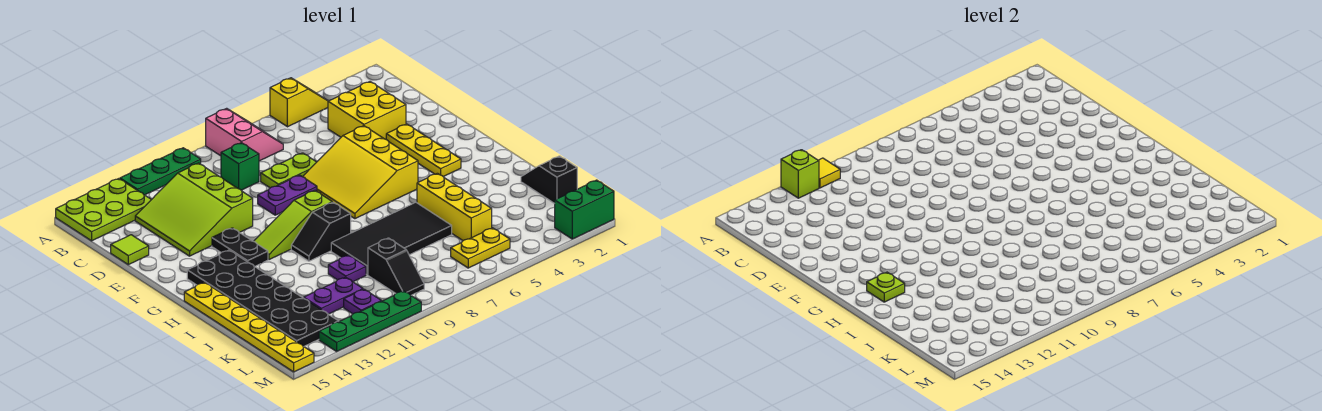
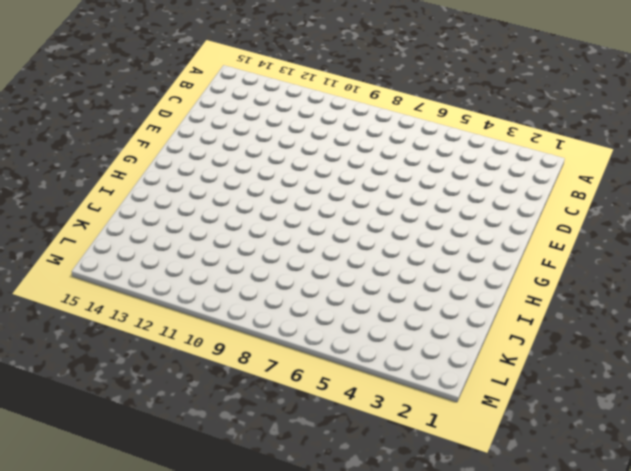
none -> yellow slope A4:A5 level 1 top 5
none -> pink slope A7:B8 level 1 top 8
none -> green plate A10:A12 level 1
none -> lime plate A13:B15 level 1

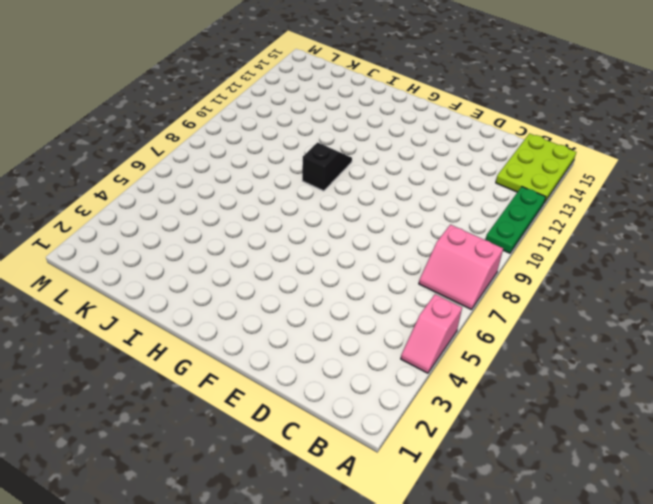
pink slope A4:A5 level 1 top 5 -> yellow slope A4:A5 level 1 top 5
none -> yellow brick C3:D4 level 1
none -> green brick C9 level 1
none -> lime slope C11:E13 level 1 top 11
none -> lime plate D7:D8 level 1

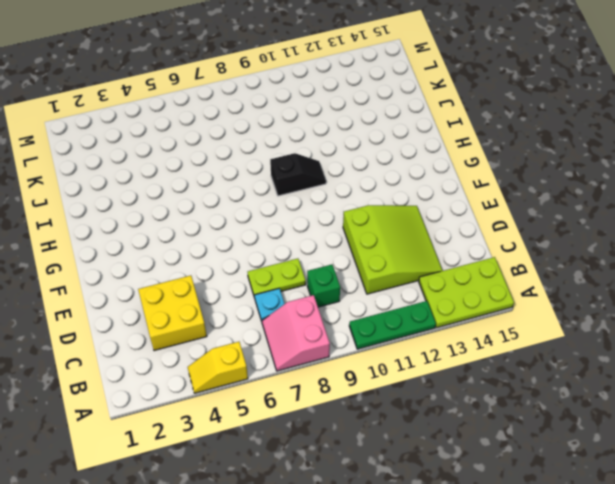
cyan plate C7 level 1 -> none
none -> lime tile D15 level 1
none -> yellow plate E3:G3 level 1
none -> yellow slope E5:G7 level 1 top 5
none -> purple plate E8:E9 level 1

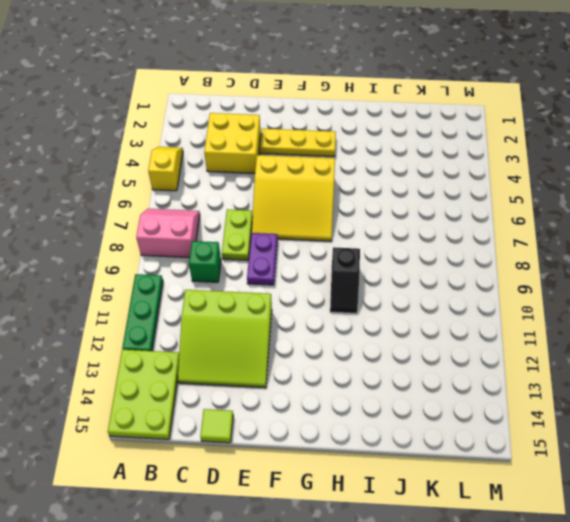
none -> black plate F12:G12 level 1
none -> lime slope G9:G11 level 1 top 9
none -> black plate G13:L14 level 1
none -> yellow plate H15:M15 level 1

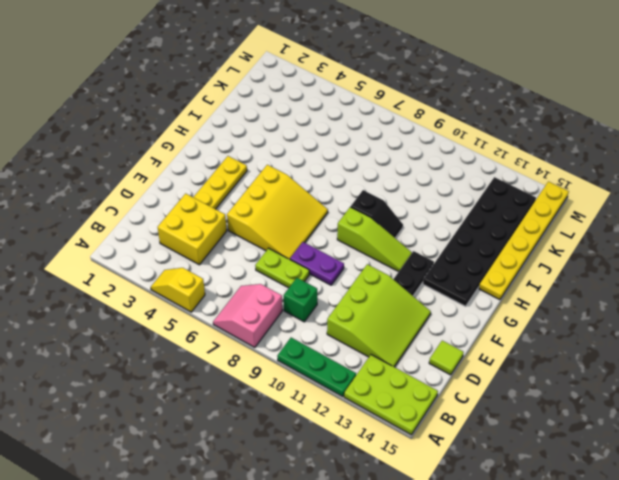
none -> yellow brick I5:K5 level 1
none -> black tile I6:J9 level 1
none -> black slope J1:K1 level 1 top K
none -> purple plate J10 level 1

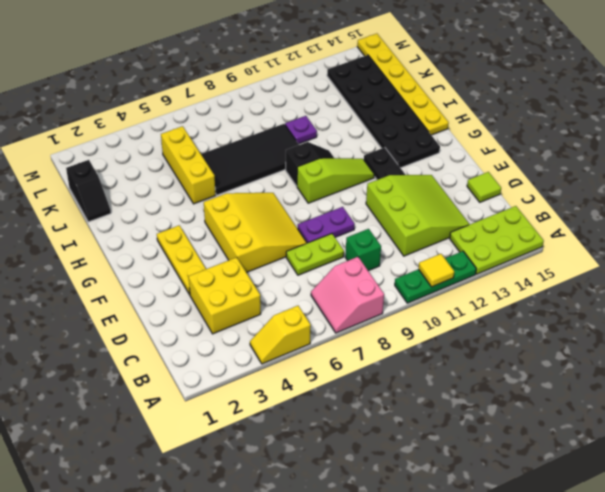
none -> black slope K9:L9 level 1 top K
none -> purple plate K11:K12 level 1
none -> yellow plate L5:L6 level 1
none -> purple plate L11 level 1

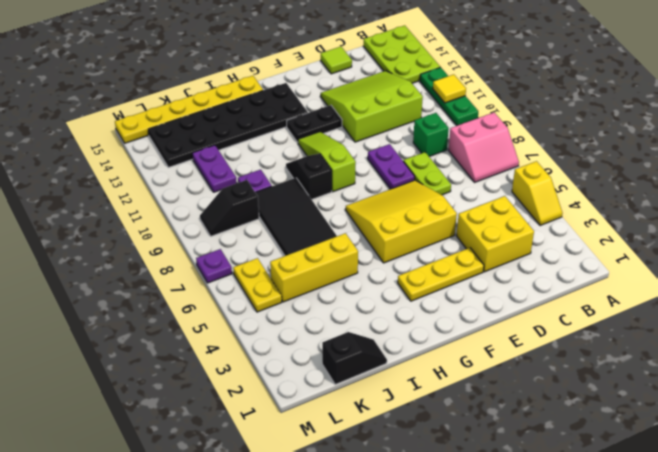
purple plate M7 level 1 -> purple plate L11 level 1
none -> green brick M1:M2 level 1
none -> green plate M10:M13 level 1
none -> lime brick A12 level 2
none -> lime plate H14 level 2

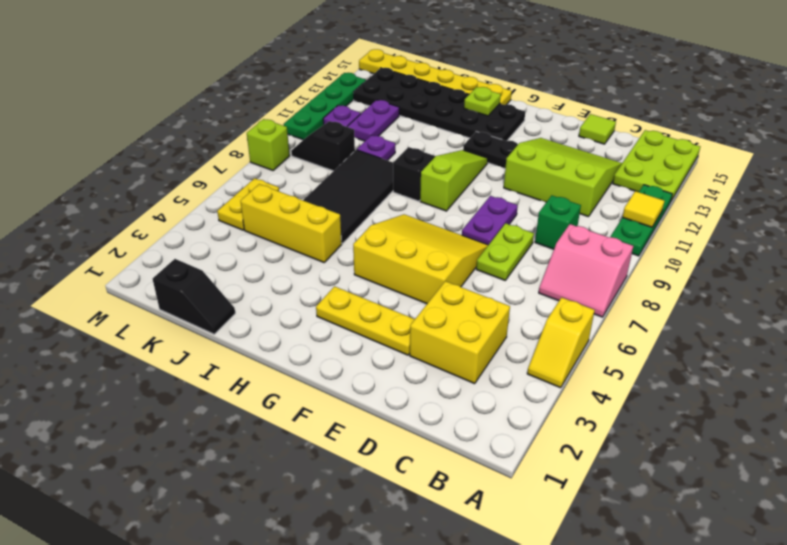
lime brick M8 level 1 -> lime brick A12 level 2
none -> green brick M1:M2 level 1

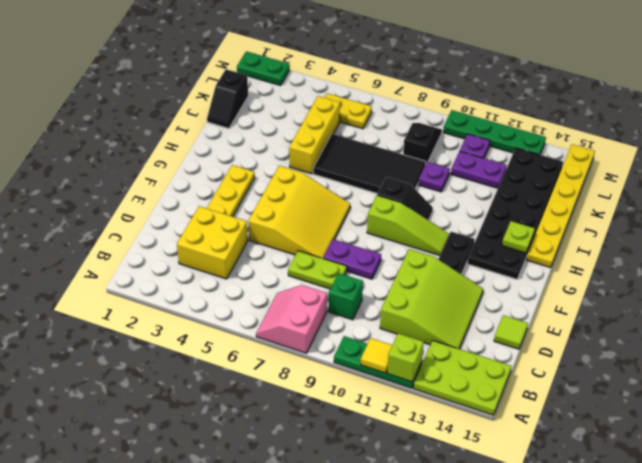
green plate M1:M2 level 1 -> green brick M1:M2 level 1
none -> yellow slope A4:A5 level 1 top 5

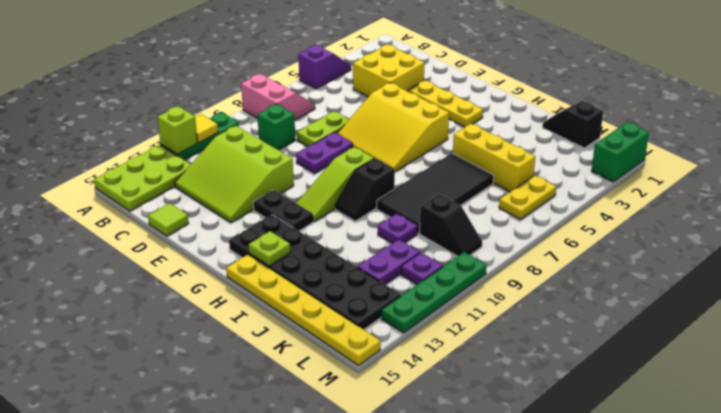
purple slope A4:A5 level 1 top 5 -> yellow slope A4:A5 level 1 top 5

